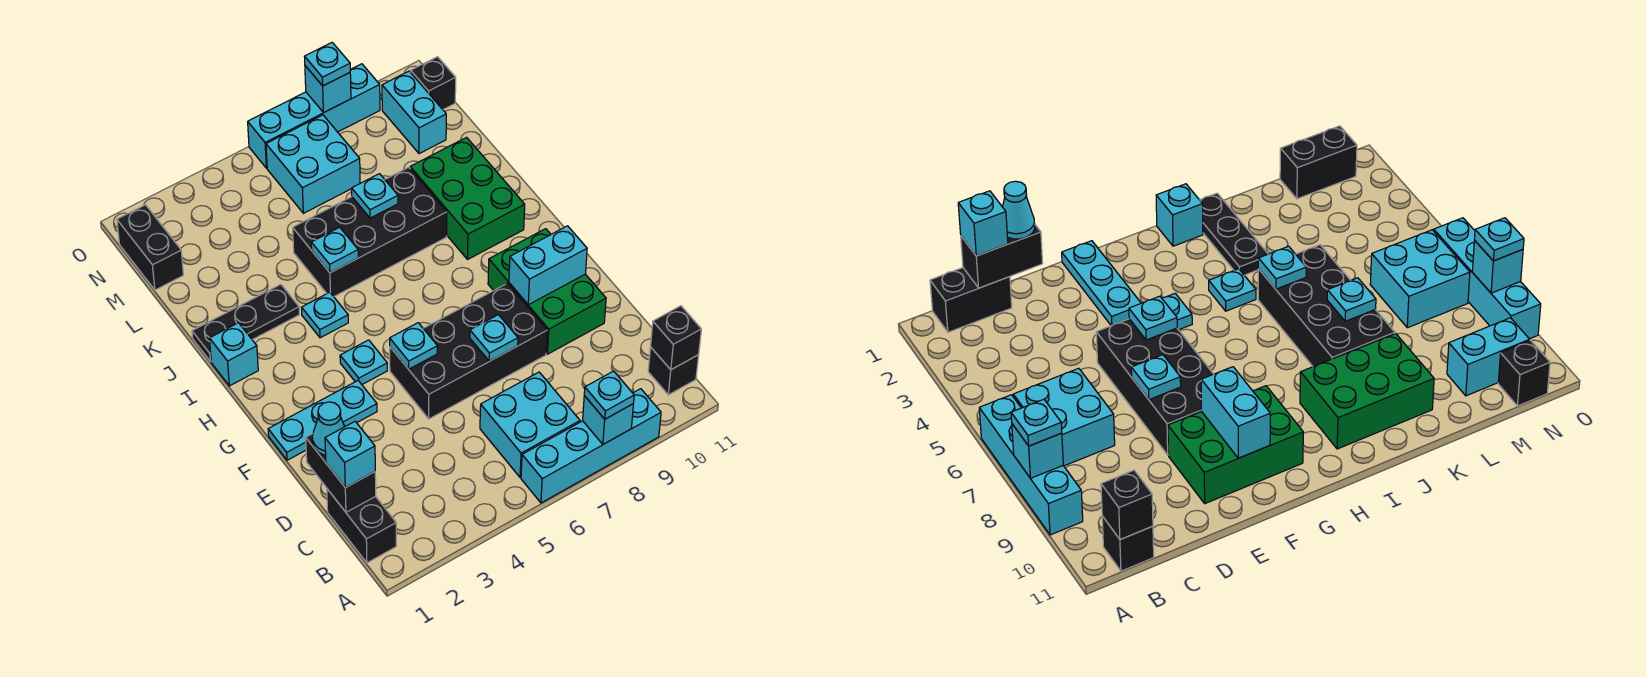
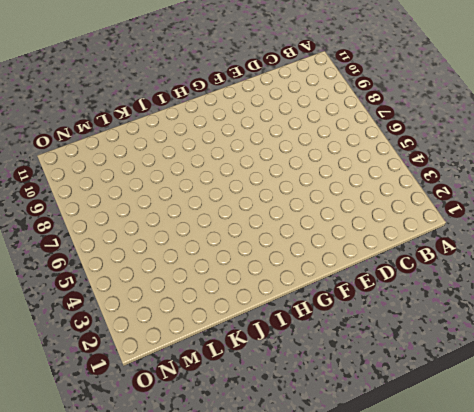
none -> cyan brick A6:A9 level 1
none -> black brick B1:C1 level 1
none -> cyan brick B6:C7 level 1
none -> black brick B11 level 1

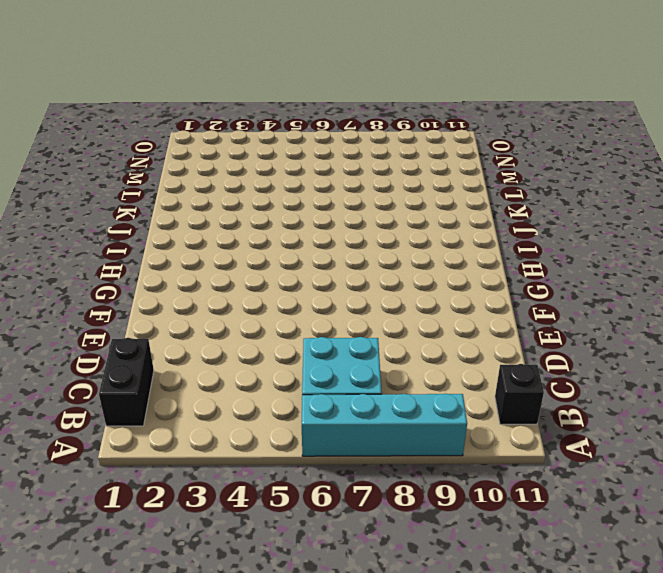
none -> black brick E5:F8 level 1
none -> green brick E9:G10 level 1
none -> cyan plate F1:F3 level 1
none -> cyan plate G4 level 1

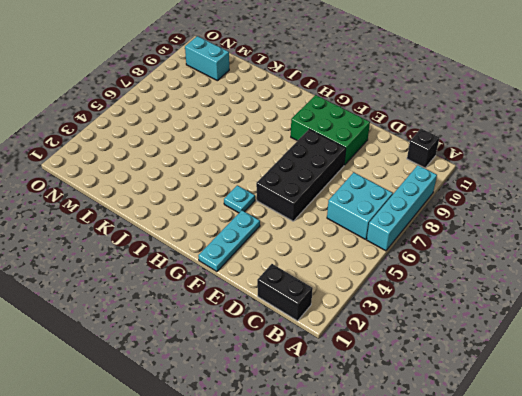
none -> cyan brick I1 level 1
none -> cyan plate I4 level 1
none -> green brick I9:K10 level 1
none -> black plate J1:J3 level 1

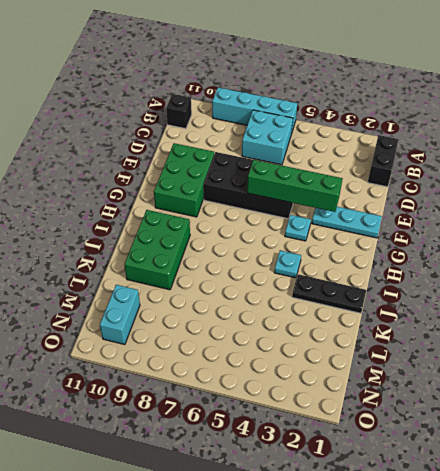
green brick F3:F6 level 2 -> cyan plate F5 level 2
none -> cyan brick I1 level 1
none -> black brick J5:K8 level 1
none -> black brick M1:N1 level 1
none -> cyan brick M6:N7 level 1

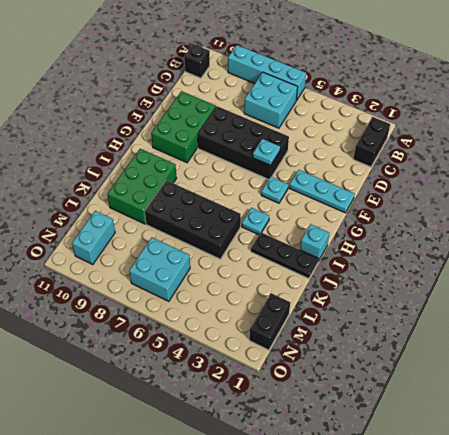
none -> black brick N11 level 1
none -> cyan brick O6:O9 level 1
none -> cyan brick A8 level 2
none -> black brick B11 level 2

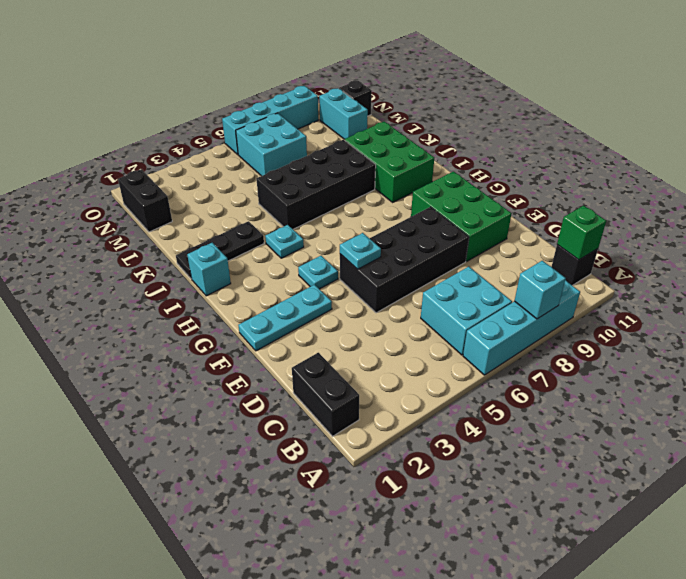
green brick B11 level 2 -> black brick B11 level 2
none -> black brick C1:D1 level 2
none -> cyan plate E7 level 2
none -> cyan brick F9:F10 level 2
none -> cyan plate J5 level 2

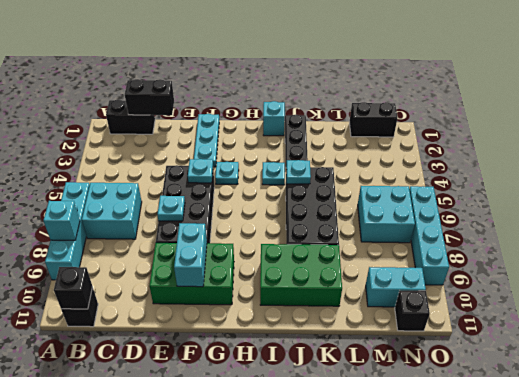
none -> cyan plate K7 level 2
none -> cyan brick O8 level 2
none -> cyan plate A8 level 3
none -> cyan brick C1 level 3

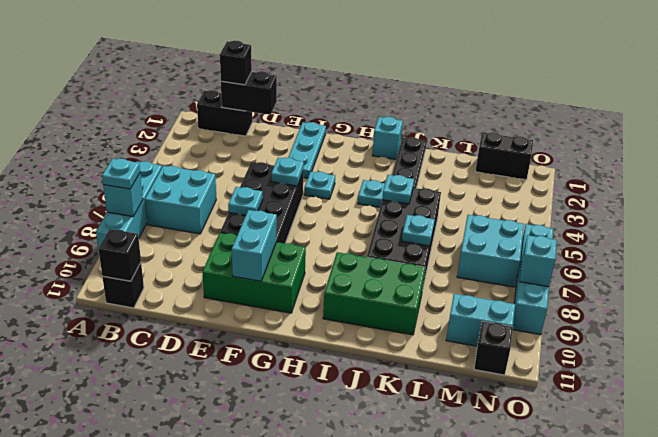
black brick C1 level 3 -> cyan brick C1 level 3
none -> cyan cone D1 level 3
none -> cyan plate O8 level 3

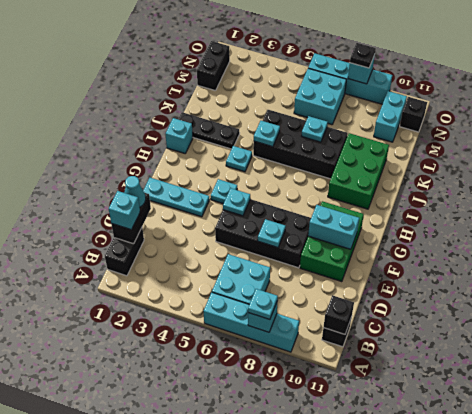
black plate O8 level 3 -> cyan plate O8 level 3

